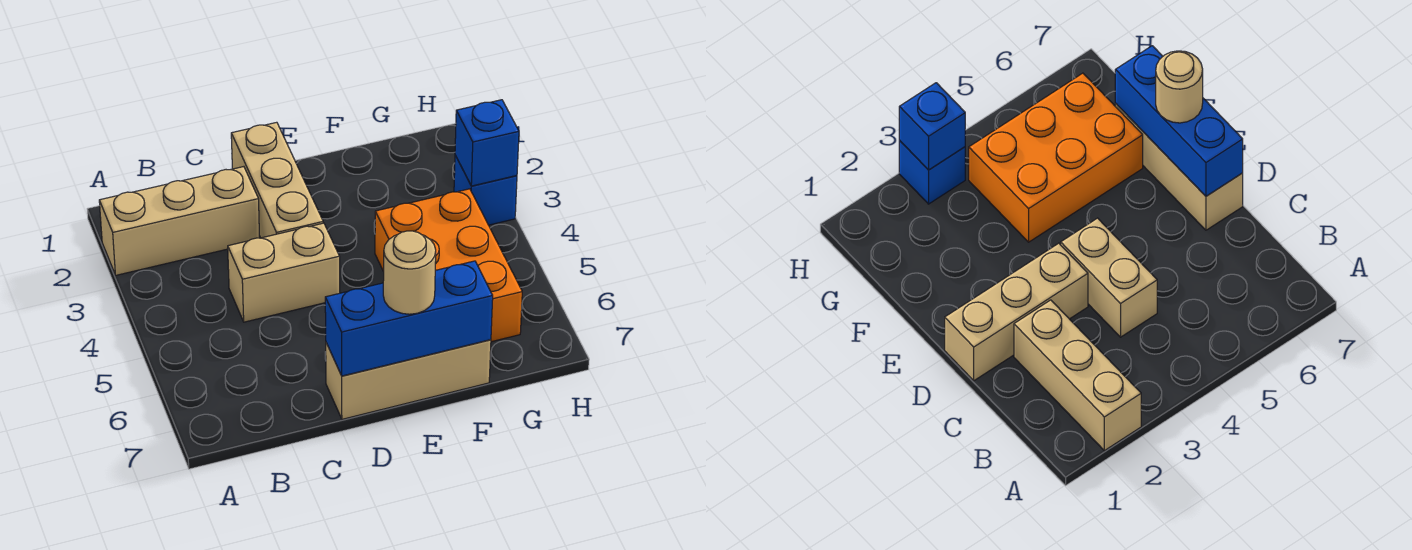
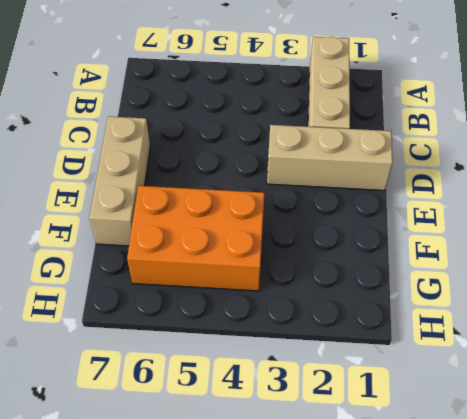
none -> tan brick C4:D4 level 1
none -> blue brick H3 level 1

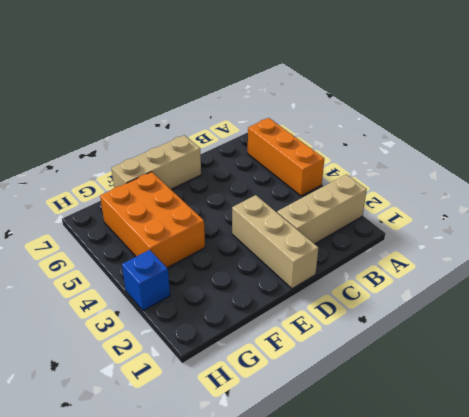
orange brick A4:A6 level 1 -> none
none -> tan brick C4:D4 level 1
none -> blue brick D7:F7 level 2

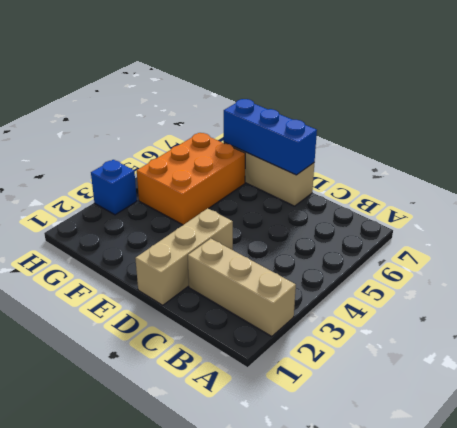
none -> tan brick C4:D4 level 1
none -> blue brick H3 level 2

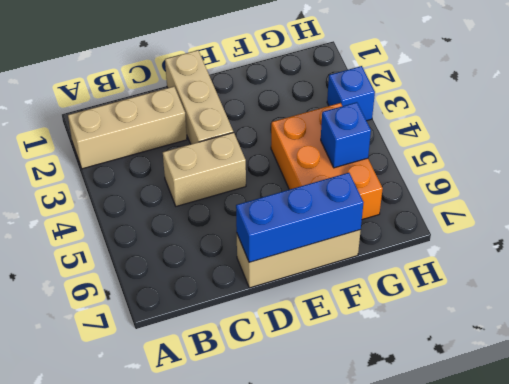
blue brick G5 level 2 -> blue brick H3 level 2
none -> tan round brick E7 level 3

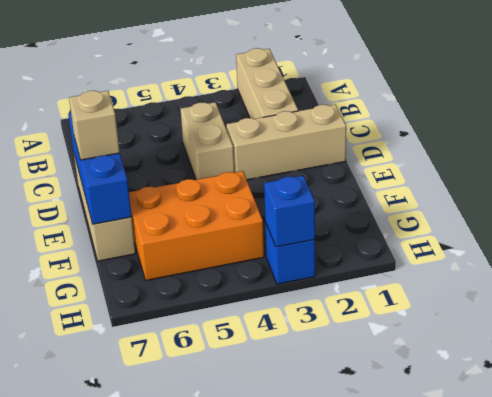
tan brick E7 level 3 -> tan round brick E7 level 3

